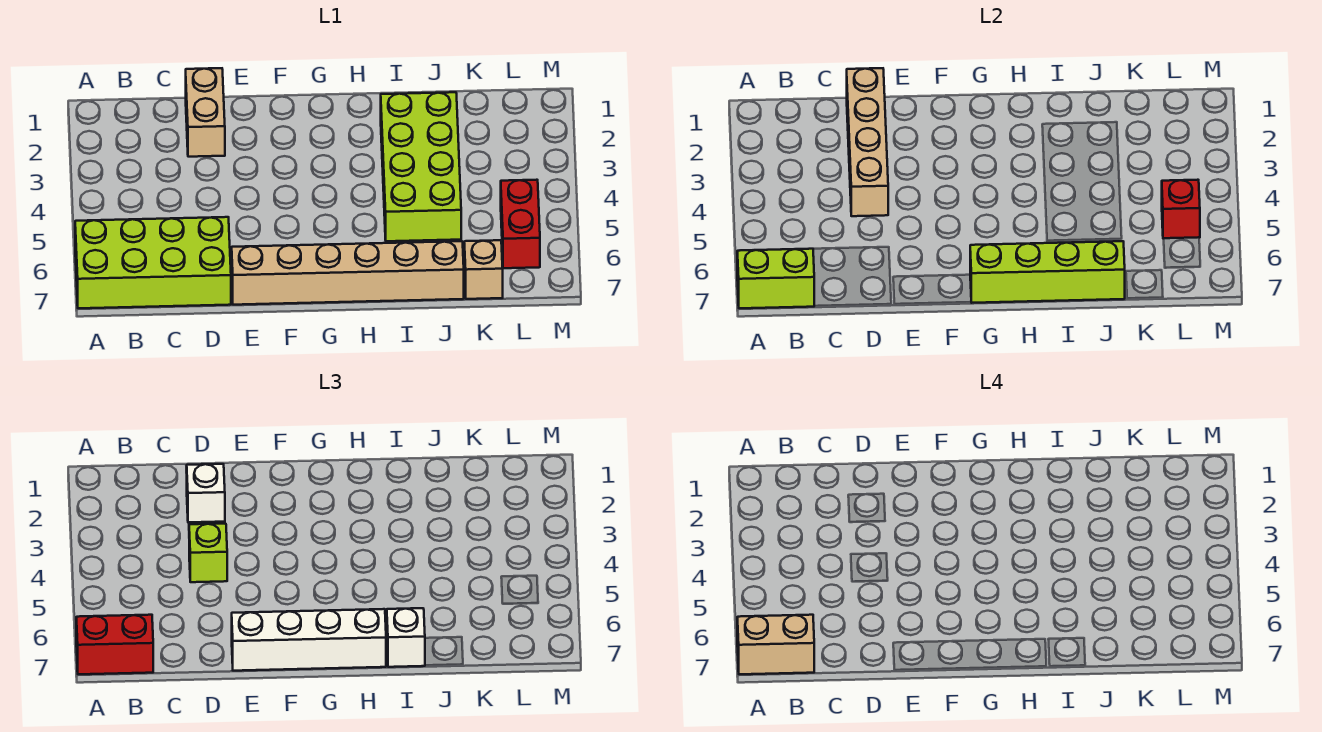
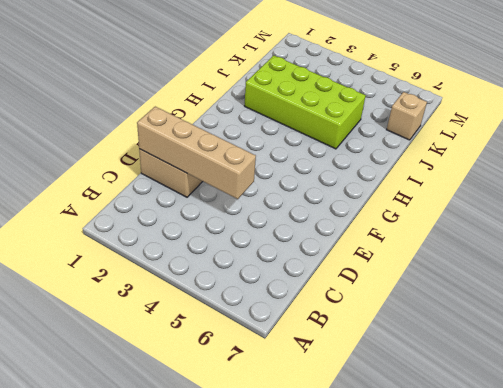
none -> lime brick A6:D7 level 1
none -> tan brick E7:J7 level 1
none -> red brick L5:L6 level 1

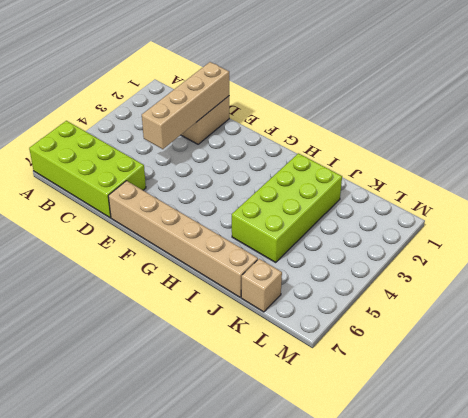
none -> red brick L5:L6 level 1
none -> lime brick A7:B7 level 2
none -> lime brick G7:J7 level 2

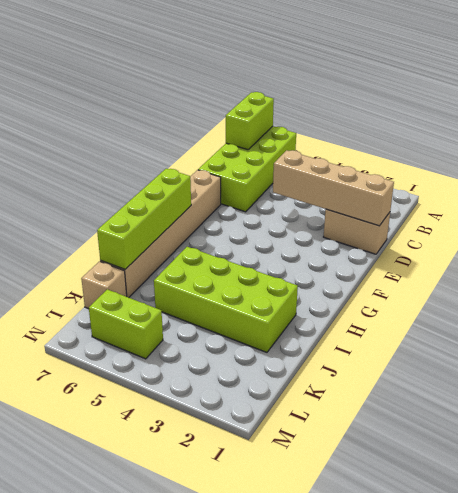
lime brick L5:L6 level 1 -> red brick L5:L6 level 1
none -> red brick L5 level 2
none -> red brick A7:B7 level 3
none -> white brick D2 level 3

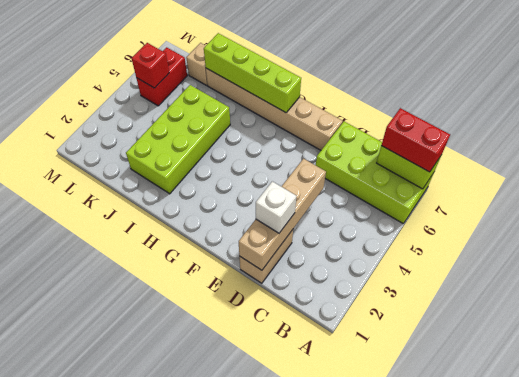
none -> lime brick D4 level 3
none -> white brick E7:H7 level 3
none -> white brick I7 level 3

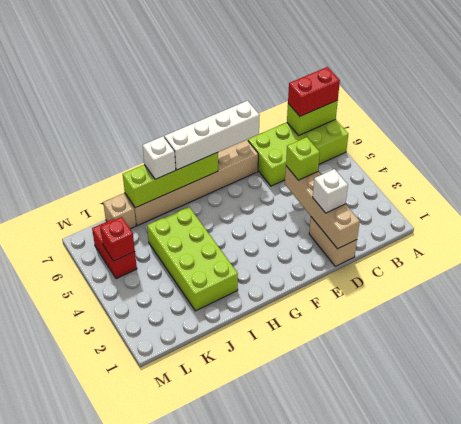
none -> tan brick A7:B7 level 4

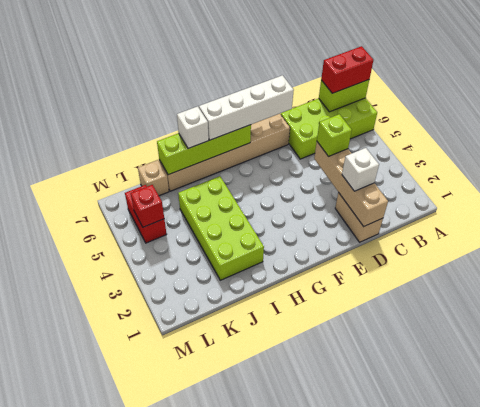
none -> tan brick A7:B7 level 4

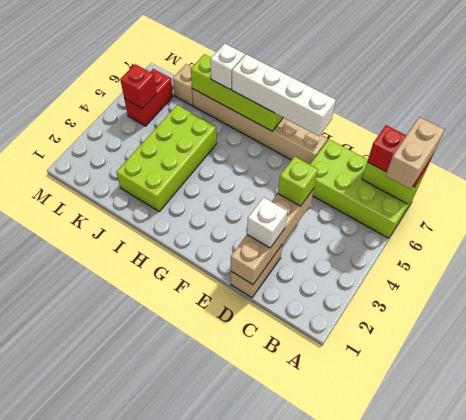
tan brick A6:A7 level 4 -> tan brick A7:B7 level 4

